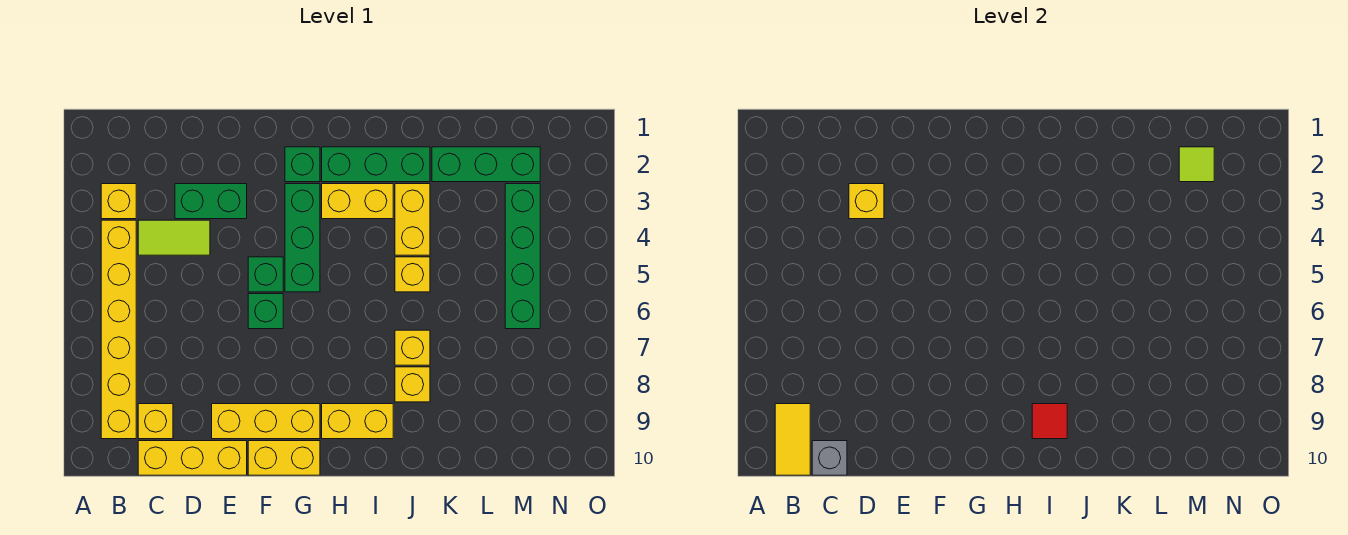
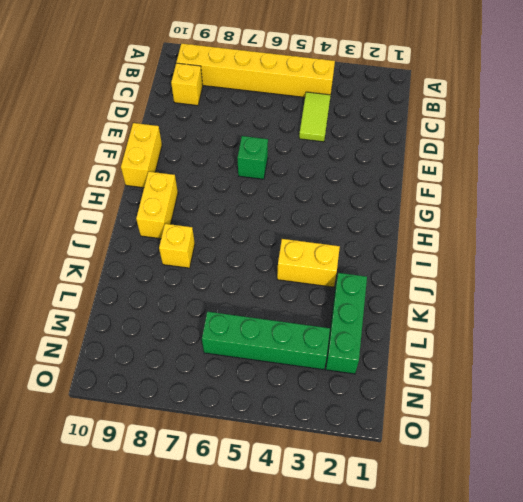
none -> yellow brick B3 level 1
none -> yellow brick C10:E10 level 1
none -> green brick D3:E3 level 1

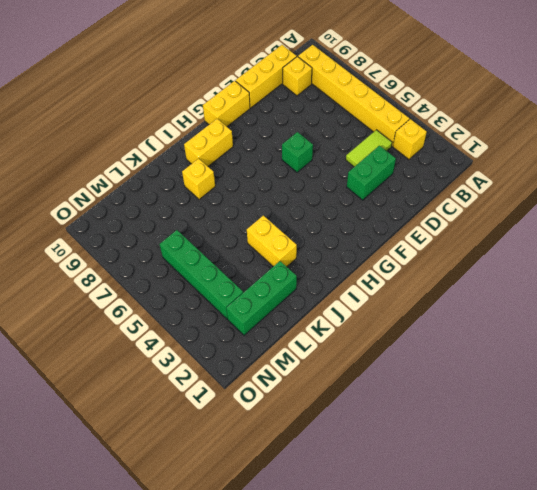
none -> yellow brick E9:G9 level 1
none -> green brick F5 level 1
none -> green brick G2 level 1

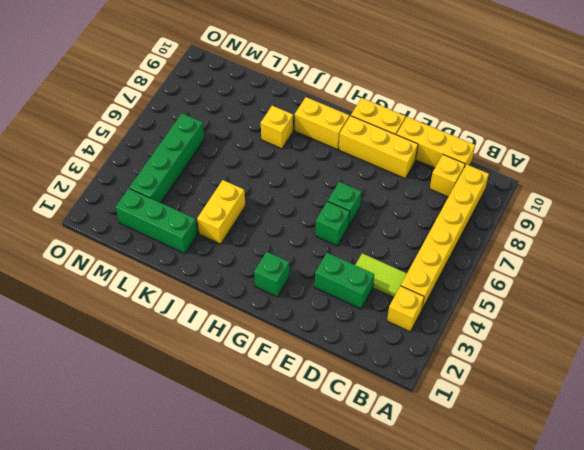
none -> green brick G3:G5 level 1
none -> green brick H2:J2 level 1
none -> yellow brick H3:I3 level 1

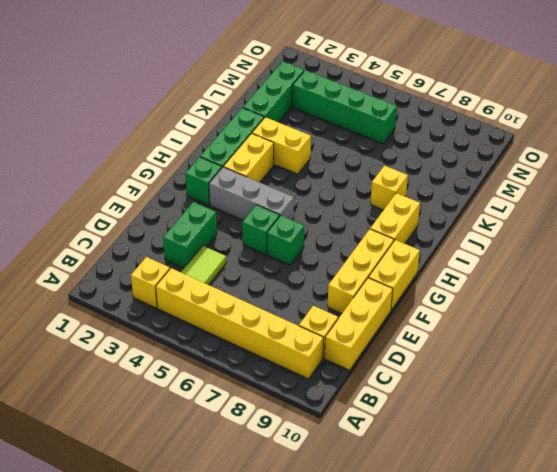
grey brick G3:G5 level 1 -> green brick G3:G5 level 1
none -> yellow brick J5 level 1
none -> yellow brick J7 level 1
none -> yellow tile B9:B10 level 2

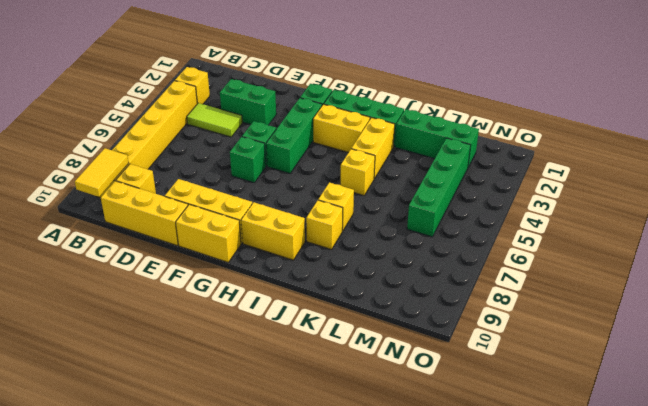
none -> grey brick C10 level 2
none -> yellow brick D3 level 2
none -> red tile I9 level 2

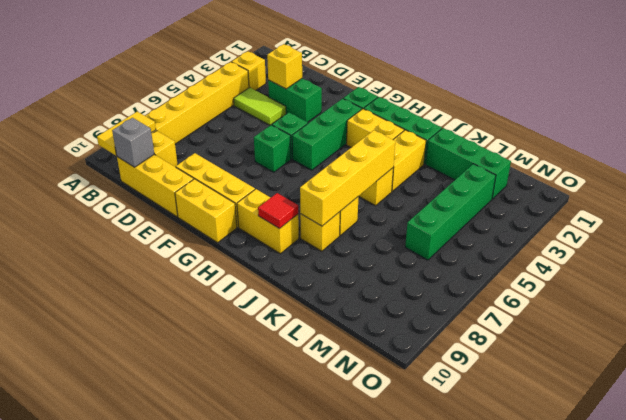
yellow brick J5:J8 level 2 -> none
none -> lime tile M2 level 2

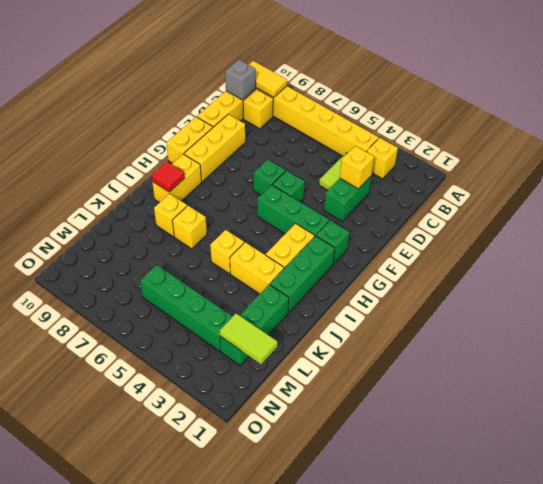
lime tile M1:M2 level 2 -> lime tile M2 level 2

